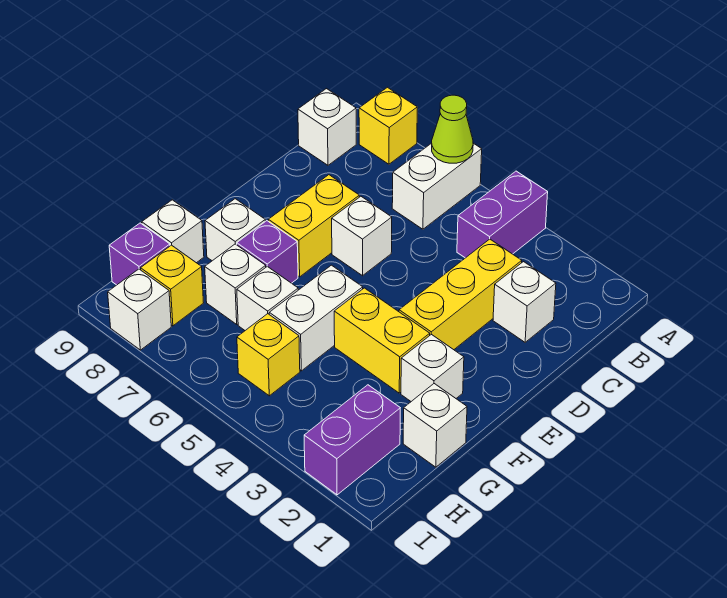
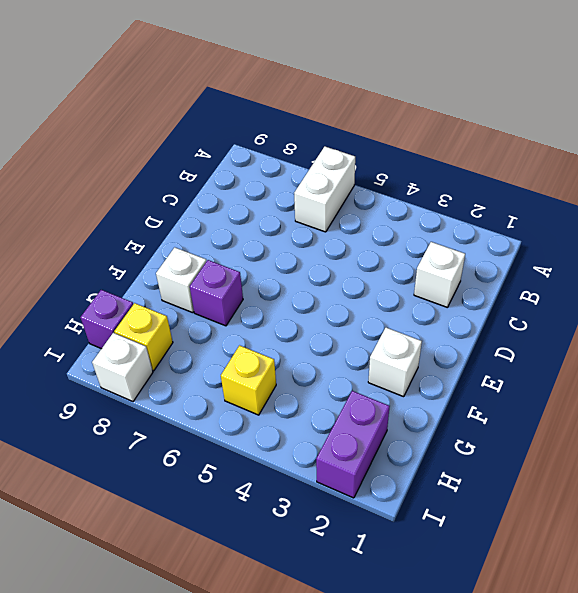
none -> purple brick A4:B4 level 1
none -> yellow brick A8 level 1
none -> white brick B9 level 1

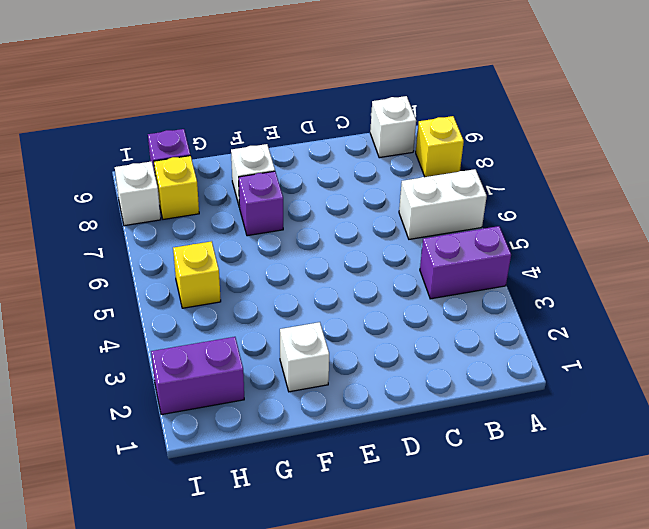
none -> white brick C2 level 1
none -> yellow brick C3:E3 level 1
none -> white brick D6 level 1

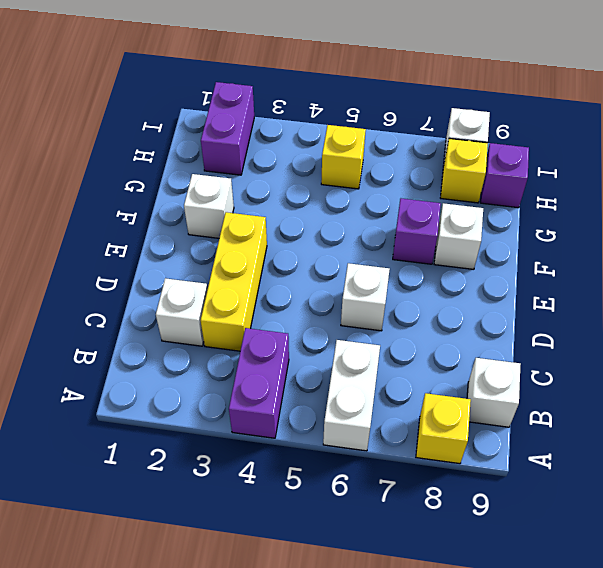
none -> yellow brick D7:E7 level 1
none -> yellow brick F3:F4 level 1
none -> white brick F5:G5 level 1

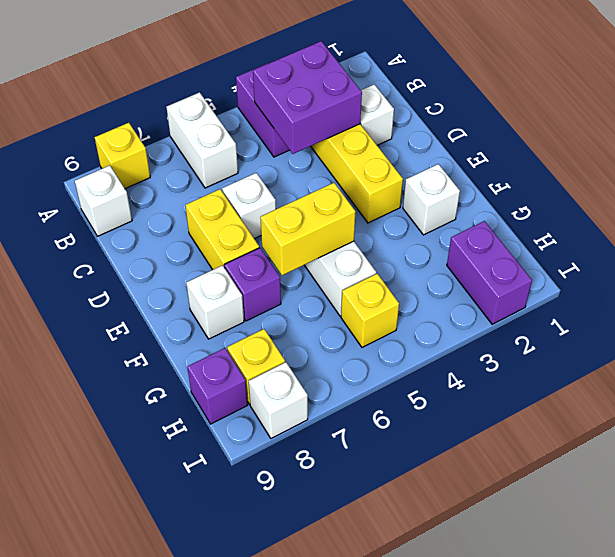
purple brick B3:C4 level 2 -> none
yellow brick F5:F6 level 2 -> yellow brick F3:F4 level 1
none -> white brick G1 level 1
none -> white brick G6 level 1
none -> white brick G7 level 1

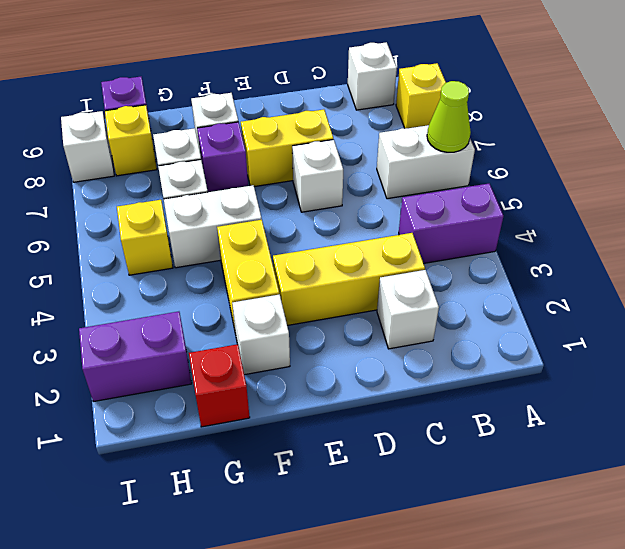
red brick G1 level 1 -> white brick G1 level 1
none -> white brick G9 level 1

